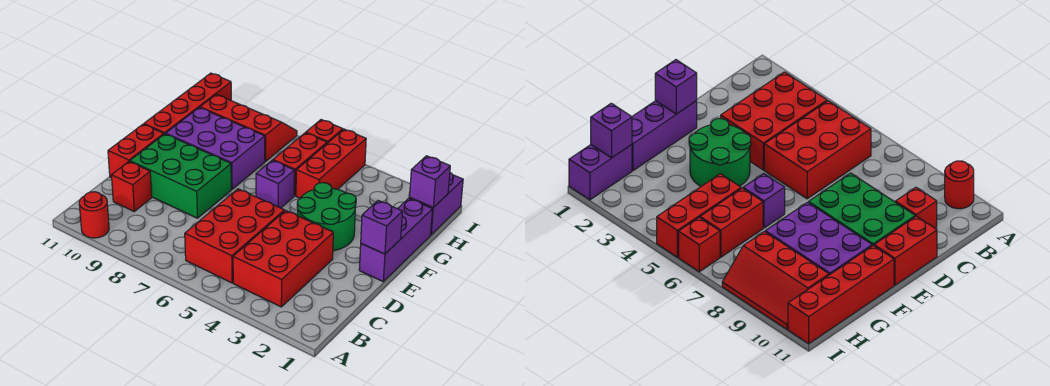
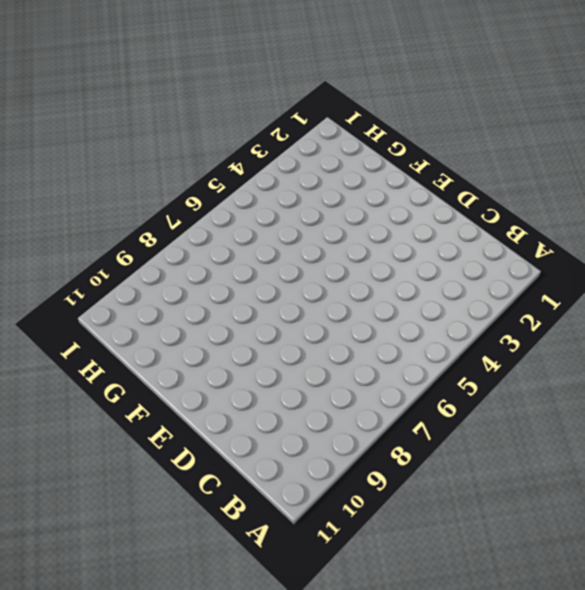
none -> red round brick A10 level 1
none -> red brick B3:D4 level 1
none -> red brick B5:D6 level 1

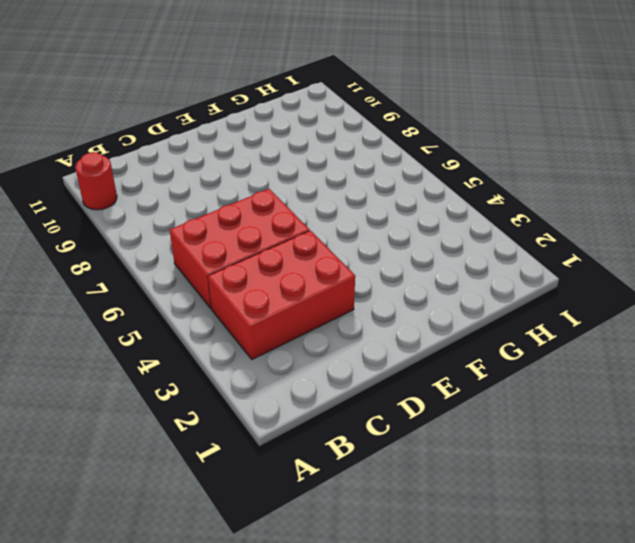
none -> red brick C10 level 1
none -> green brick D8:E10 level 1
none -> red brick D11:E11 level 1

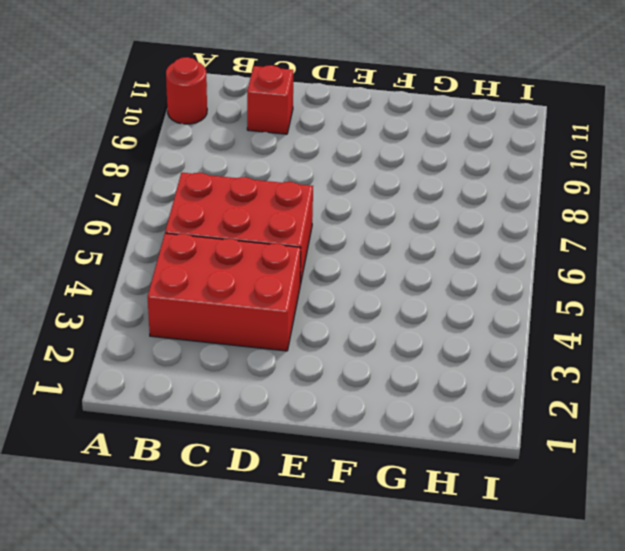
none -> green brick D8:E10 level 1
none -> red brick D11:E11 level 1
none -> purple brick E1:G1 level 1

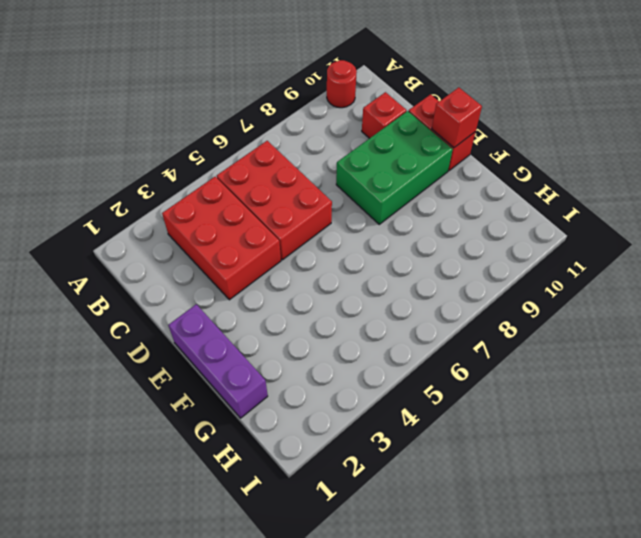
red brick E11 level 2 -> red brick I6 level 1
none -> green round brick E3:F4 level 1
none -> purple brick F6 level 1
none -> purple brick F8:G10 level 1

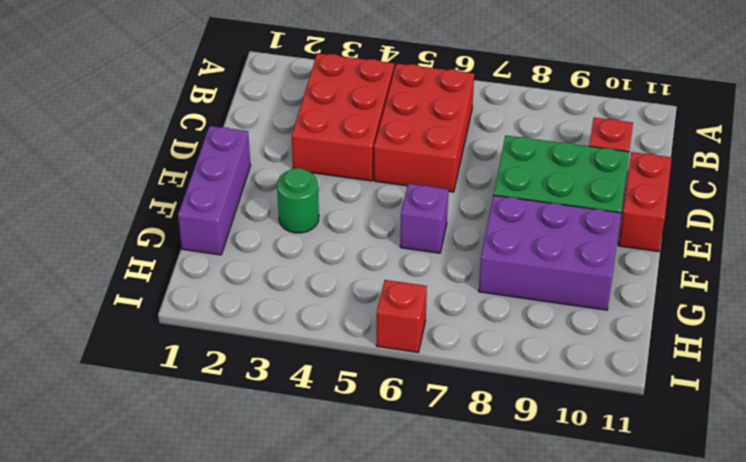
green round brick F3 level 1 -> green round brick E3:F4 level 1
none -> red round brick A10 level 1
none -> red brick F11:I11 level 1
none -> red brick G5:I5 level 1

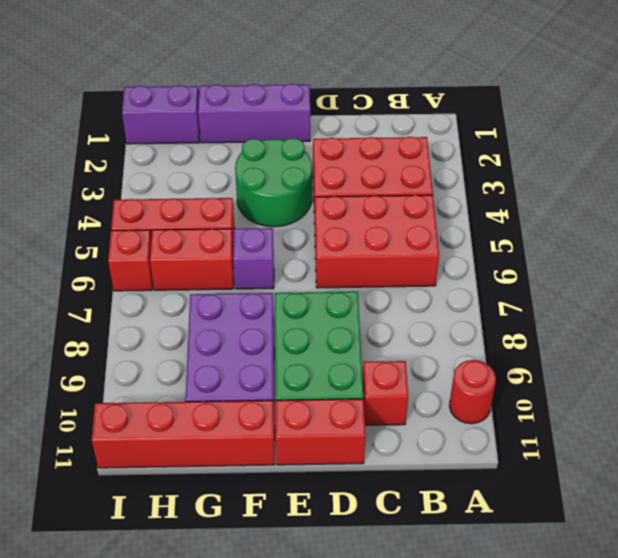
none -> red slope H8:I10 level 1 top H
none -> purple brick E1 level 2
none -> purple brick H1 level 2

